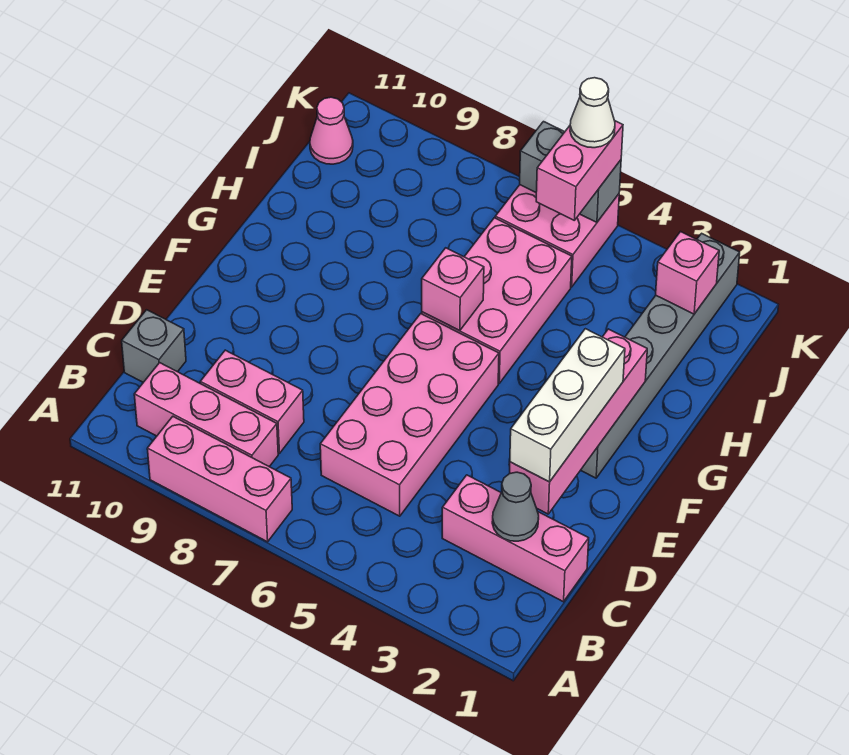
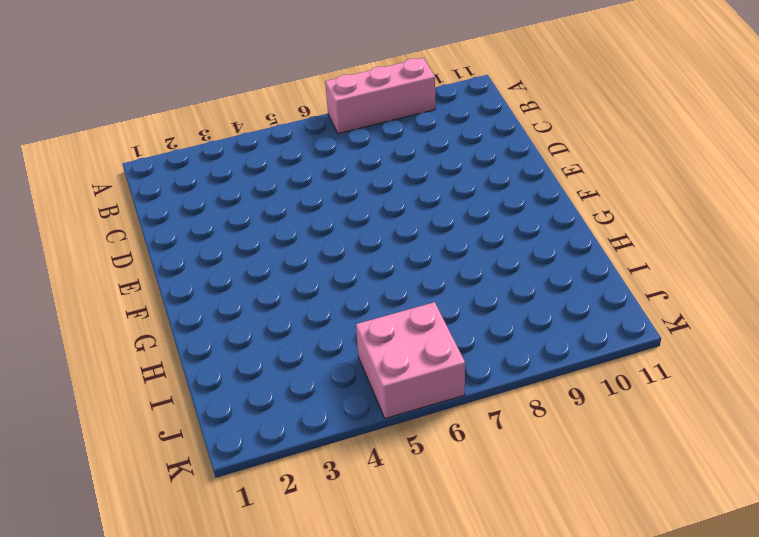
none -> pink brick B8:B10 level 1
none -> pink brick C1:C3 level 1
none -> pink brick C5:F6 level 1

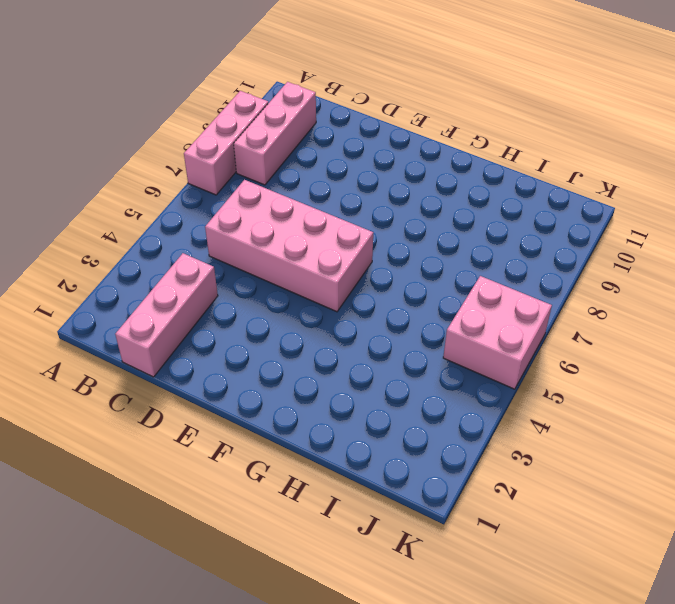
none -> pink brick C8:C9 level 1
none -> grey brick C11 level 1
none -> grey brick F2:K2 level 1

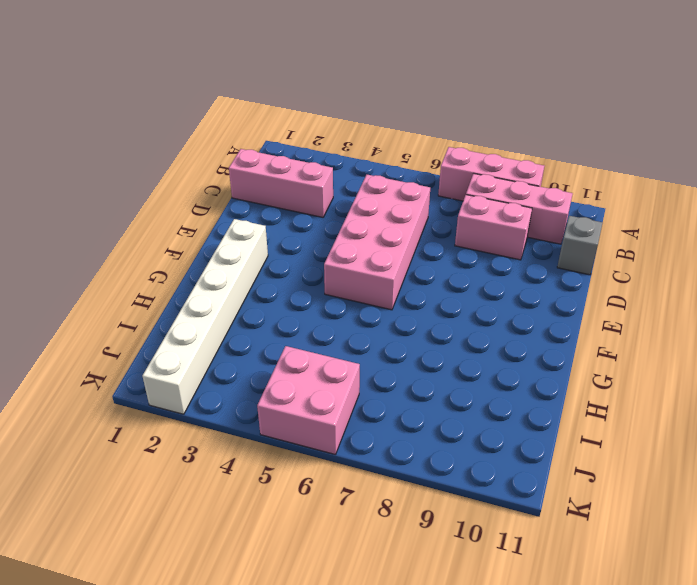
white brick F2:K2 level 1 -> grey brick F2:K2 level 1
none -> pink brick G5:I6 level 1
none -> pink cone J11 level 1
none -> grey cone C2 level 2

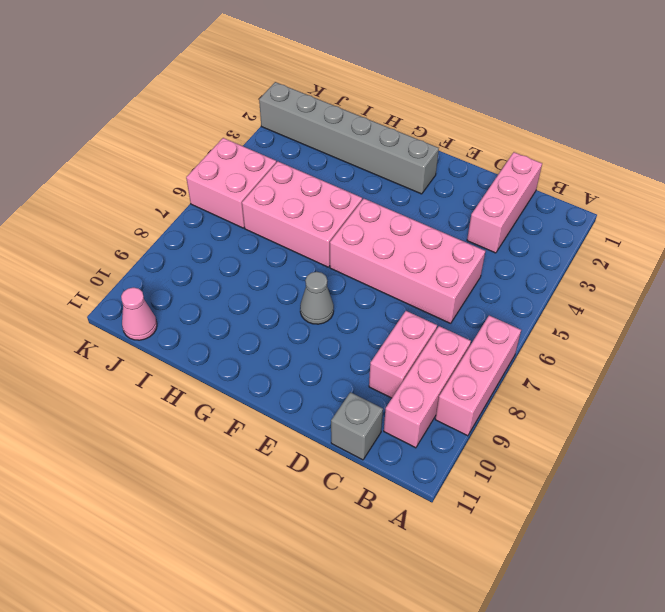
grey cone F8 level 1 -> grey cone C2 level 2
none -> pink brick D2:G2 level 2
none -> pink brick G6 level 2
none -> pink brick J2 level 2

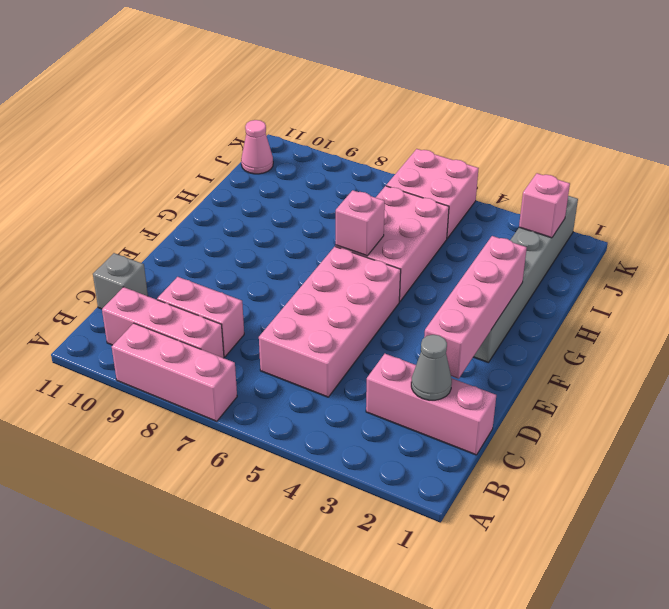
none -> grey brick K5:K6 level 2
none -> white brick D2:F2 level 3
none -> pink brick J5:K5 level 3

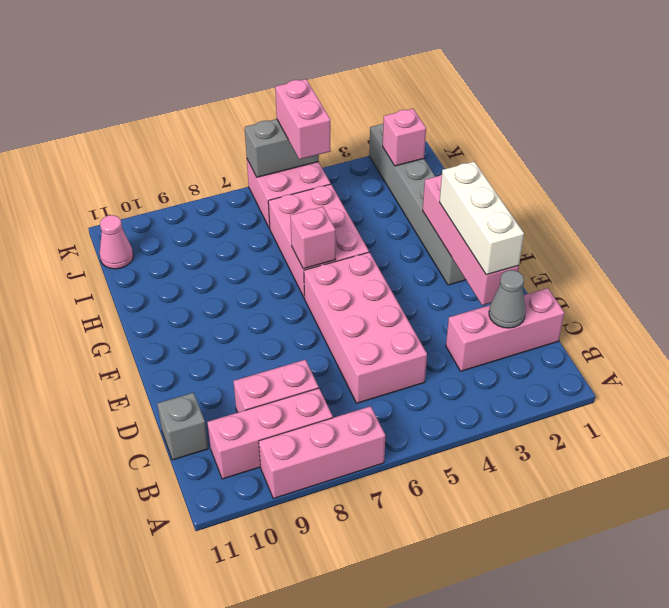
none -> white cone K5 level 4

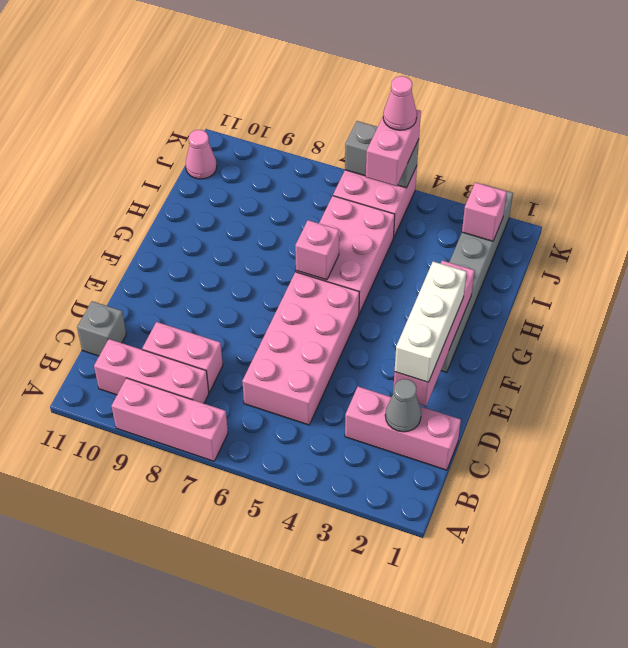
pink cone K5 level 4 -> white cone K5 level 4

